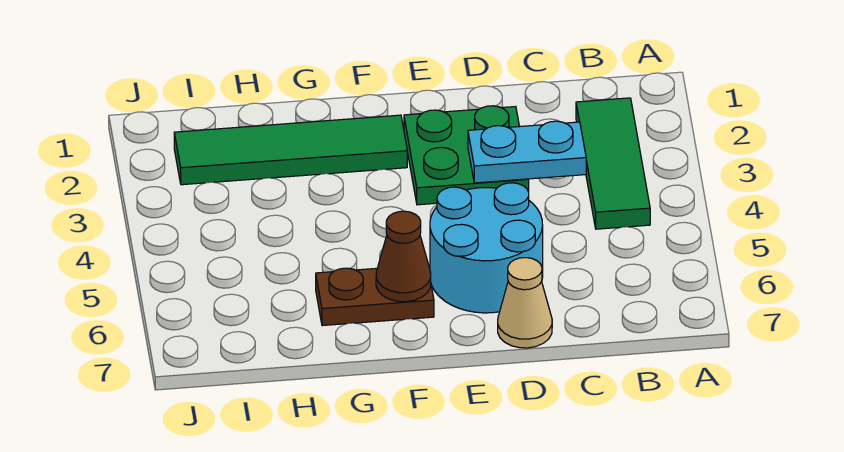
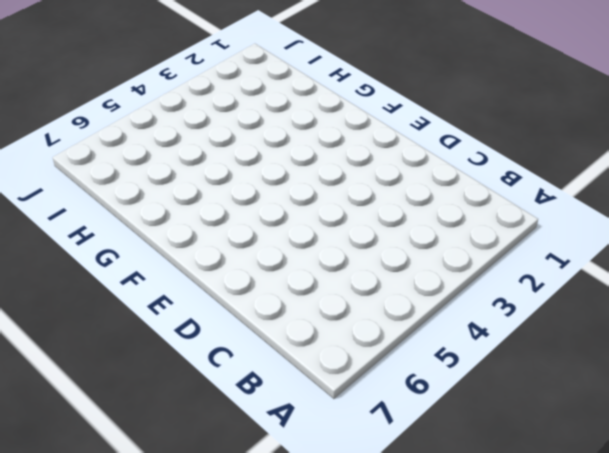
none -> green tile B2:B4 level 1
none -> green plate D2:E3 level 1

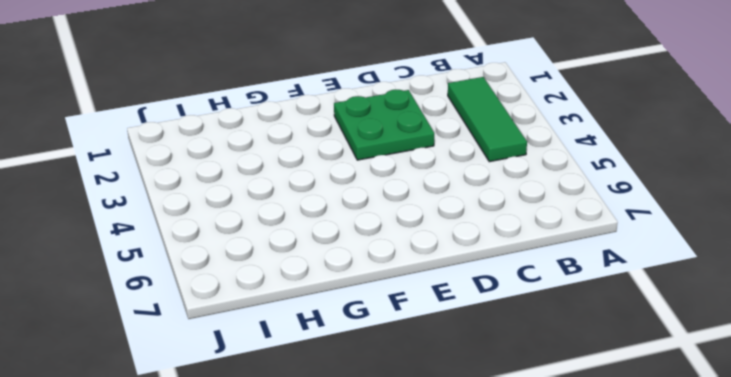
none -> cyan round brick D5:E6 level 1
none -> tan cone D7 level 1

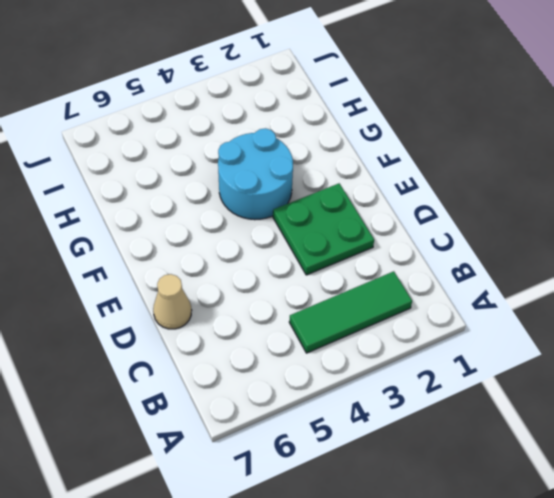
cyan round brick F3:G4 level 1 -> cyan round brick D5:E6 level 1
none -> green tile F2:I2 level 1
none -> brown plate F6:G6 level 1

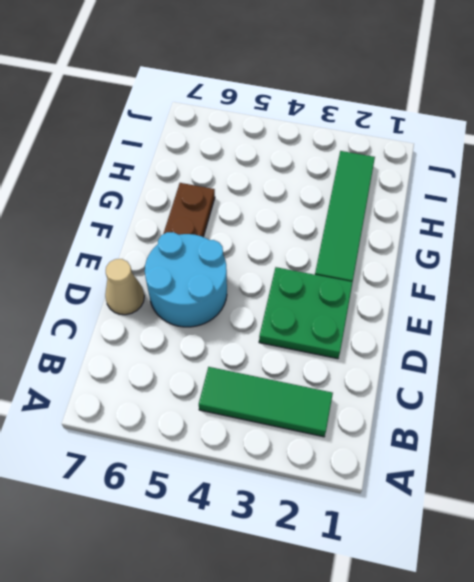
none -> cyan plate C3:D3 level 2
none -> brown cone F6 level 2

